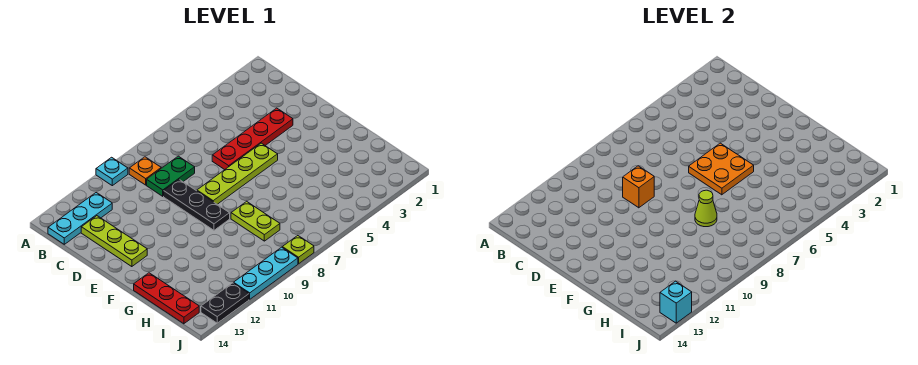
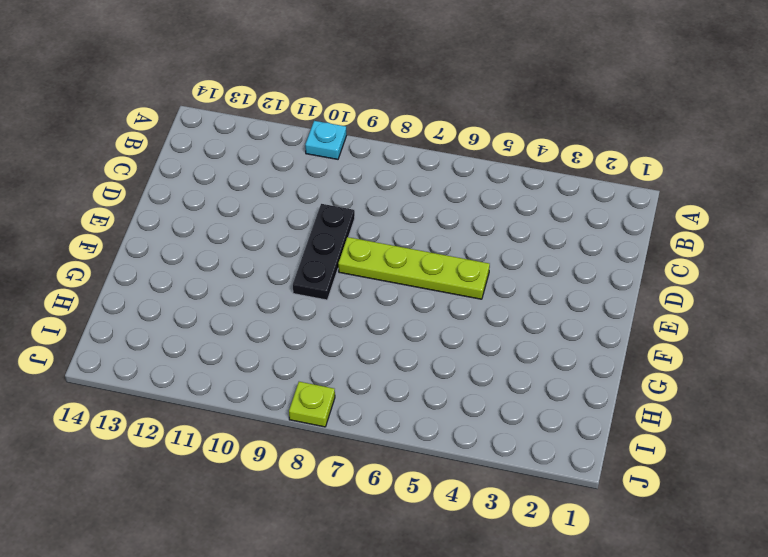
none -> orange plate B9 level 1
none -> cyan plate B12:B14 level 1
none -> green plate C8:C9 level 1

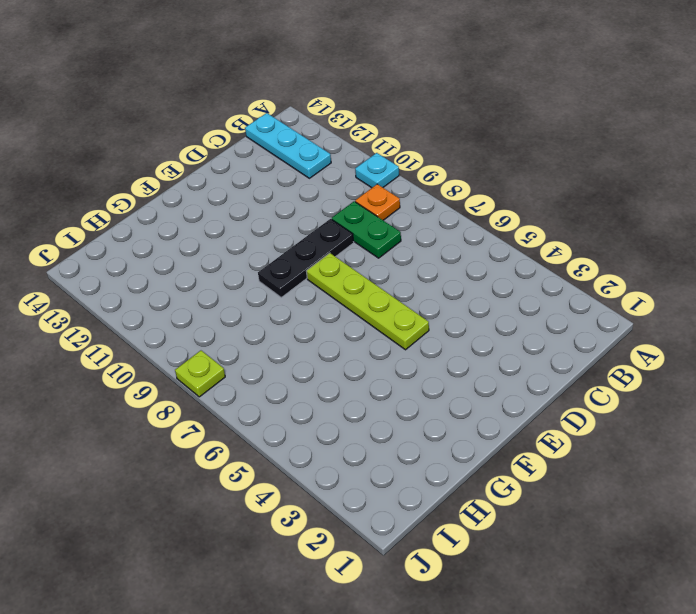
none -> lime plate C13:E13 level 1
none -> red plate D3:D6 level 1
none -> lime plate G8:H8 level 1

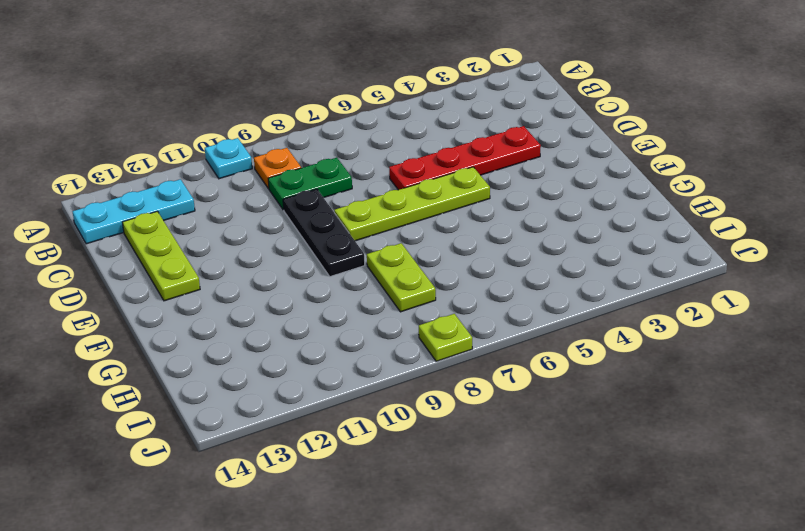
none -> red plate G14:I14 level 1
none -> cyan plate J9:J11 level 1
none -> black plate J12:J13 level 1

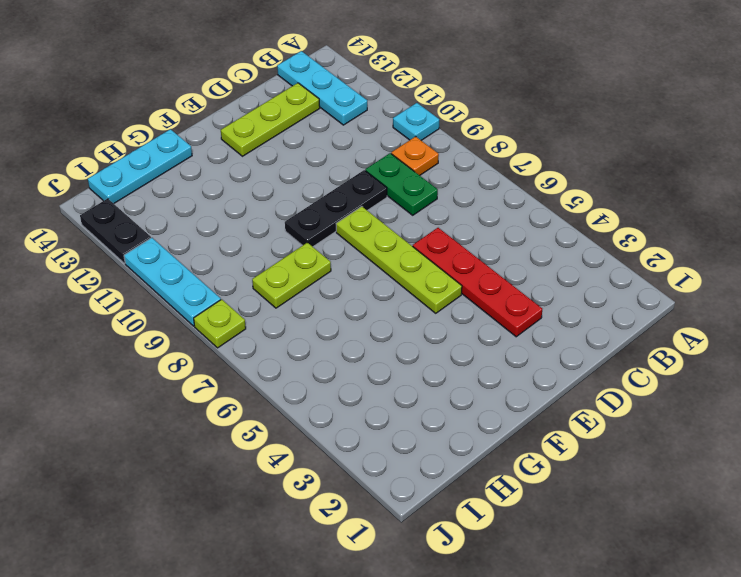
cyan plate G14:I14 level 1 -> red plate G14:I14 level 1
none -> orange brick D9 level 2
none -> orange plate E5:F6 level 2
none -> lime cone G8 level 2

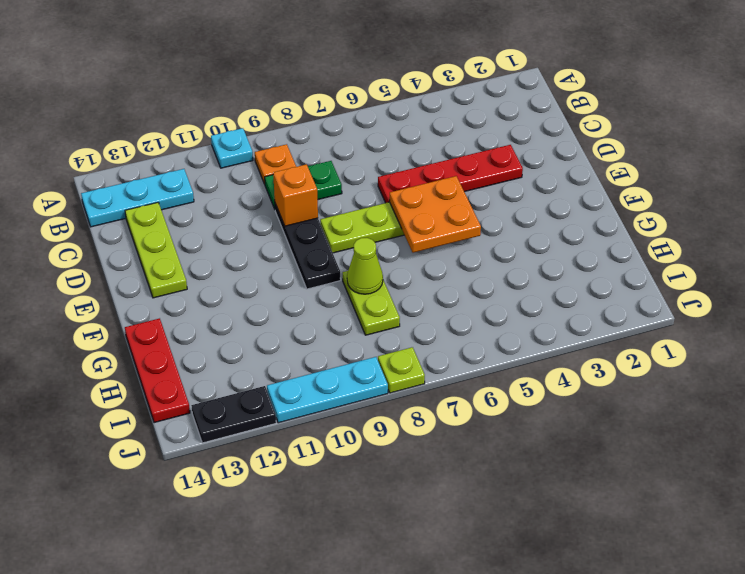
none -> cyan brick J13 level 2

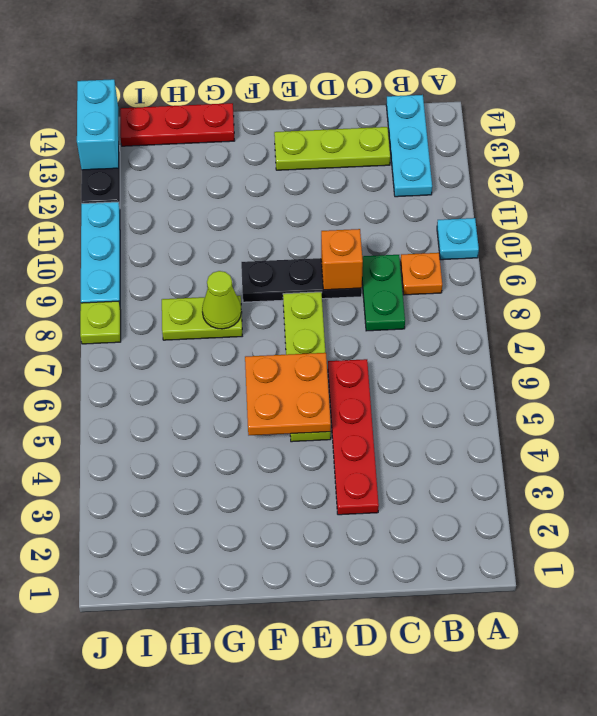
cyan brick J13:J14 level 2 -> cyan brick J13 level 2

